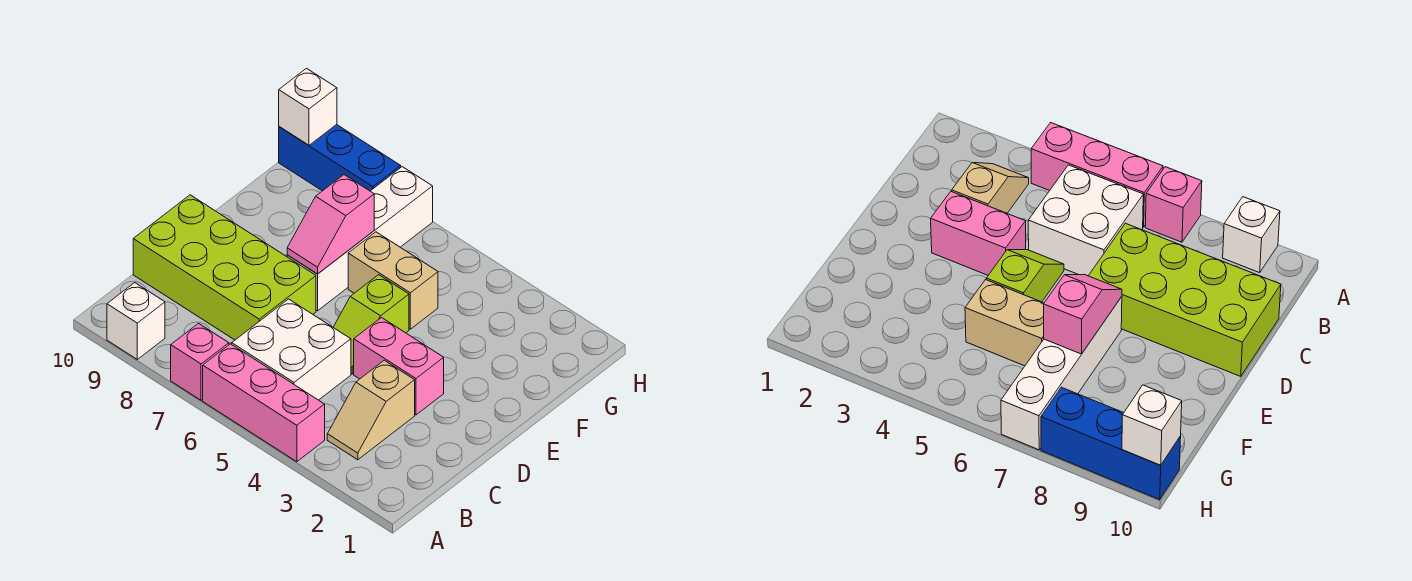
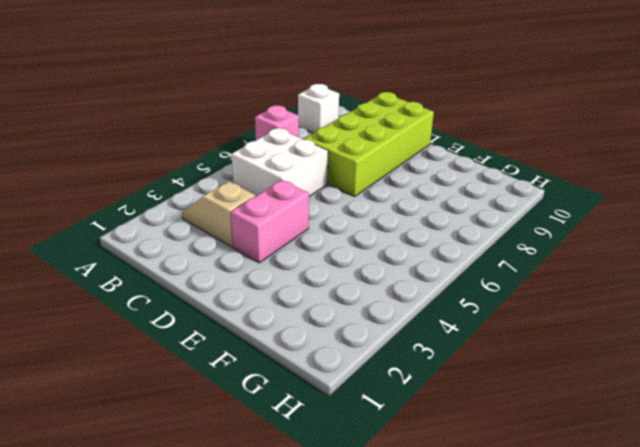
none -> pink brick A4:A6 level 1
none -> lime slope D5:E5 level 1 top E
none -> white brick E7:H7 level 1

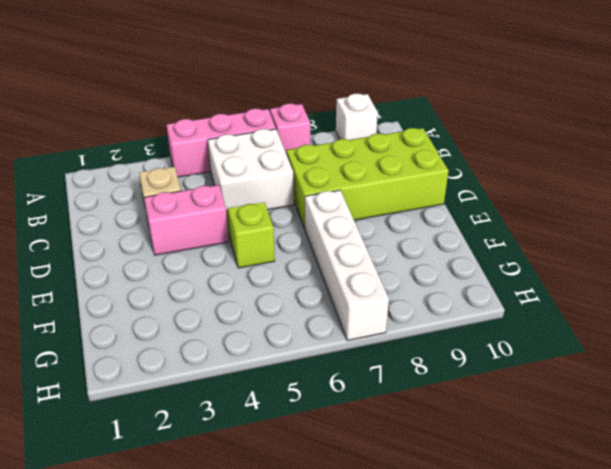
none -> tan brick F5:F6 level 1
none -> blue brick H8:H10 level 1
none -> pink slope E7:F7 level 2 top F

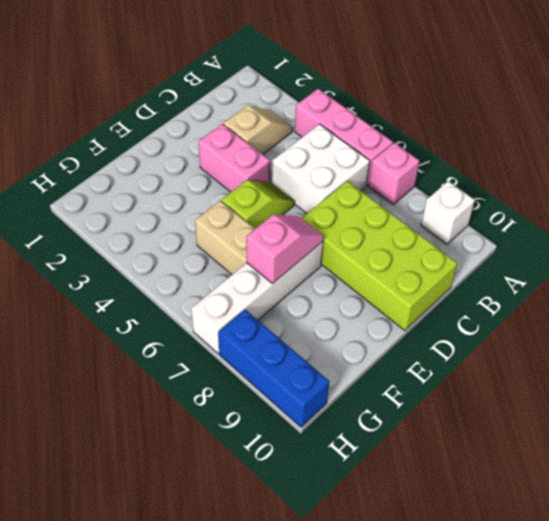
none -> white brick H10 level 2

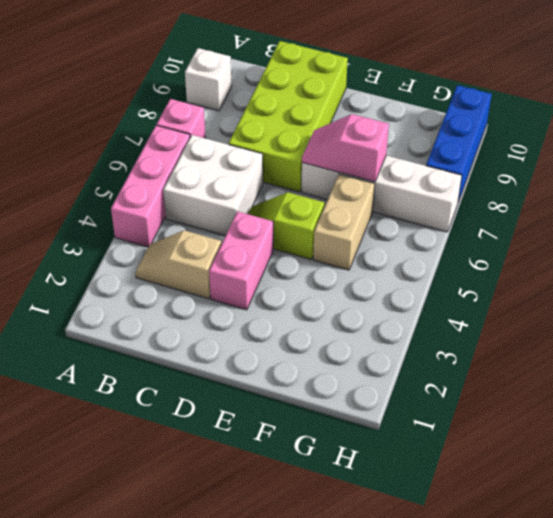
none -> white brick H10 level 2

